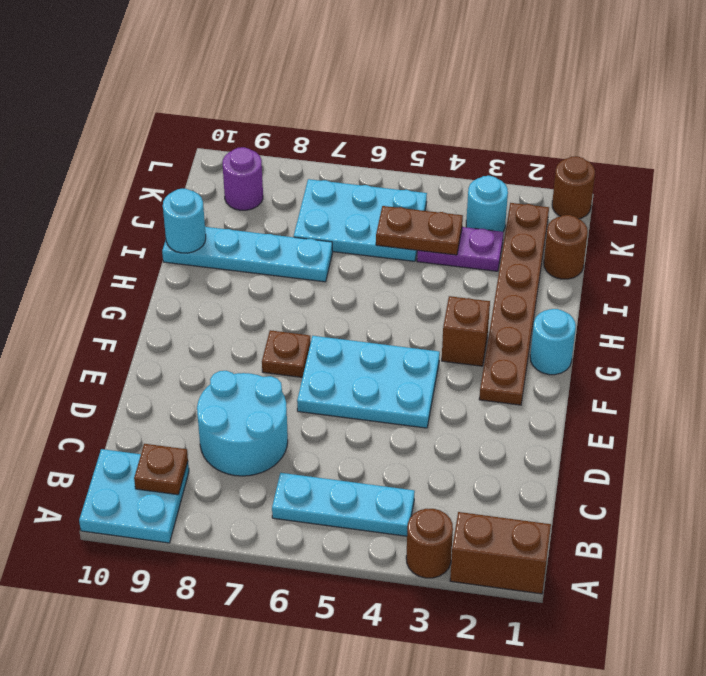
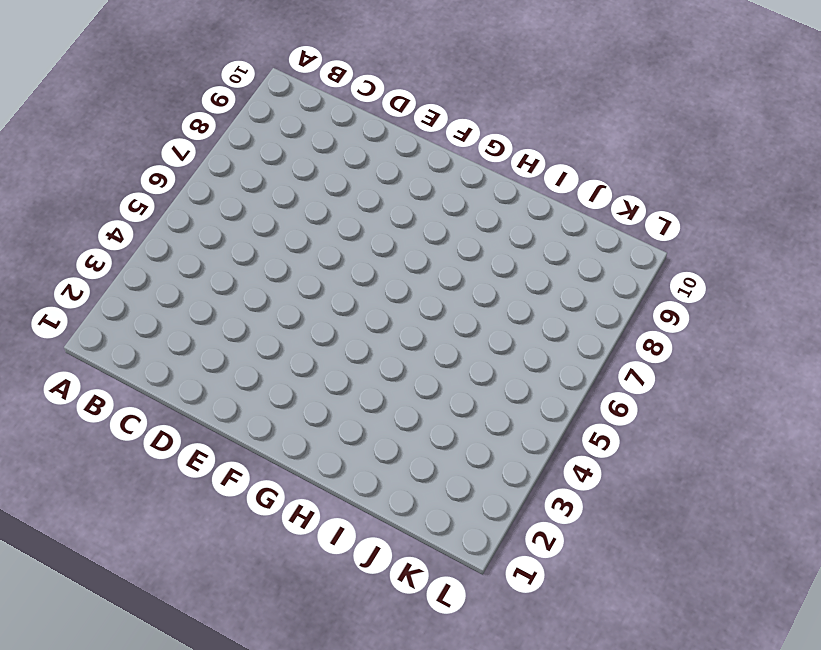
none -> brown brick A1:A2 level 1
none -> brown round brick A3 level 1
none -> cyan plate A9:B10 level 1

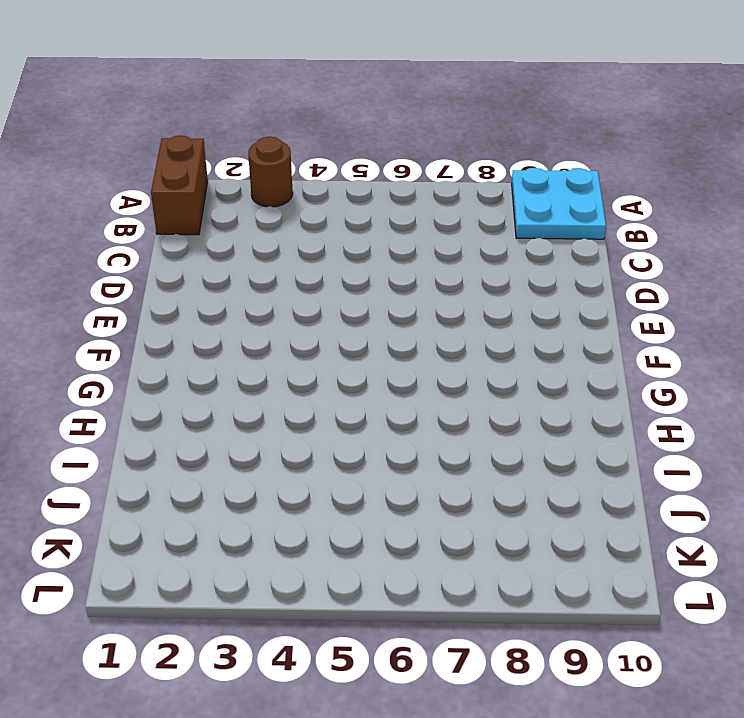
brown brick A1:B1 level 1 -> brown brick A1:A2 level 1
none -> cyan plate B4:B6 level 1
none -> cyan round brick C7:D8 level 1
none -> cyan plate E4:F6 level 1

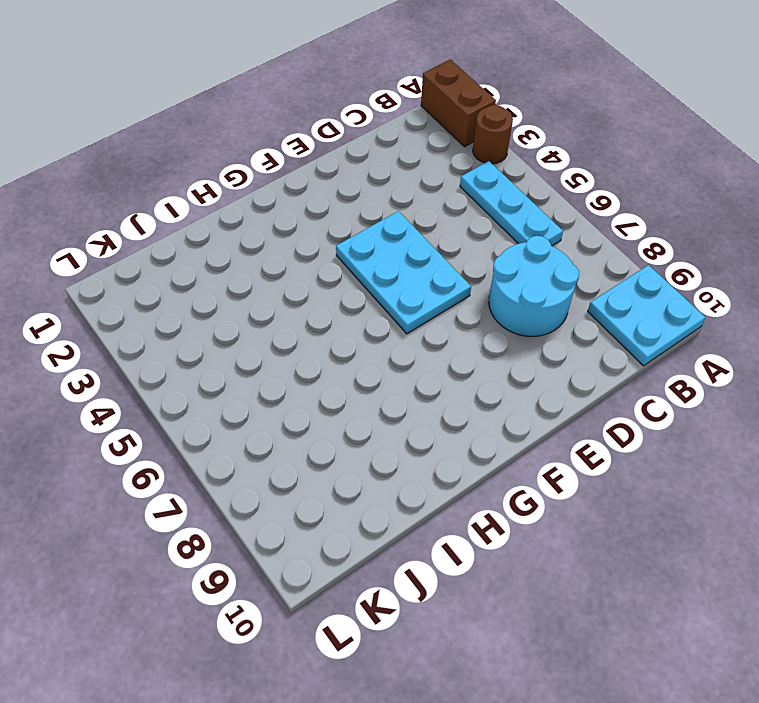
none -> brown plate F2:K2 level 1
none -> brown plate F7 level 1
none -> cyan round brick G1 level 1

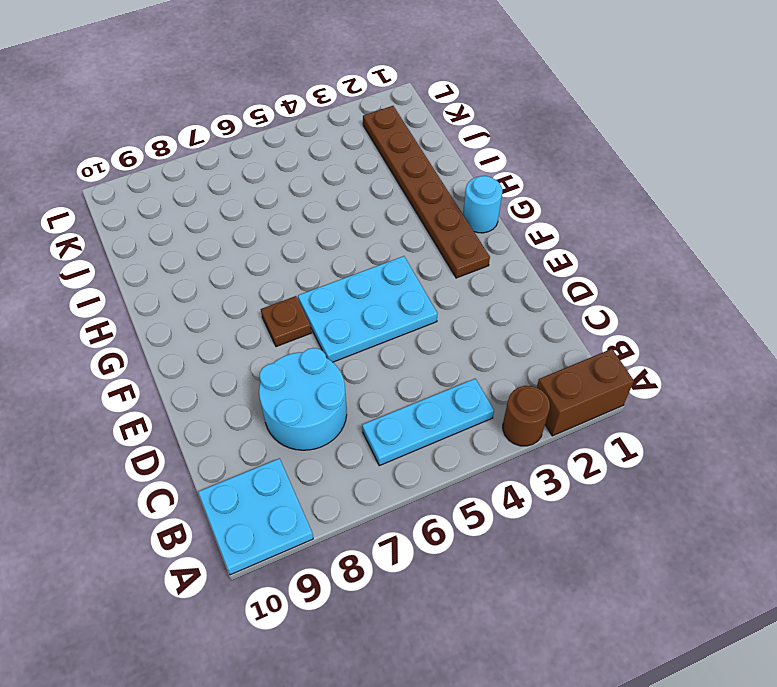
none -> brown brick G3 level 1
none -> cyan plate I7:I10 level 1
none -> brown round brick J1 level 1

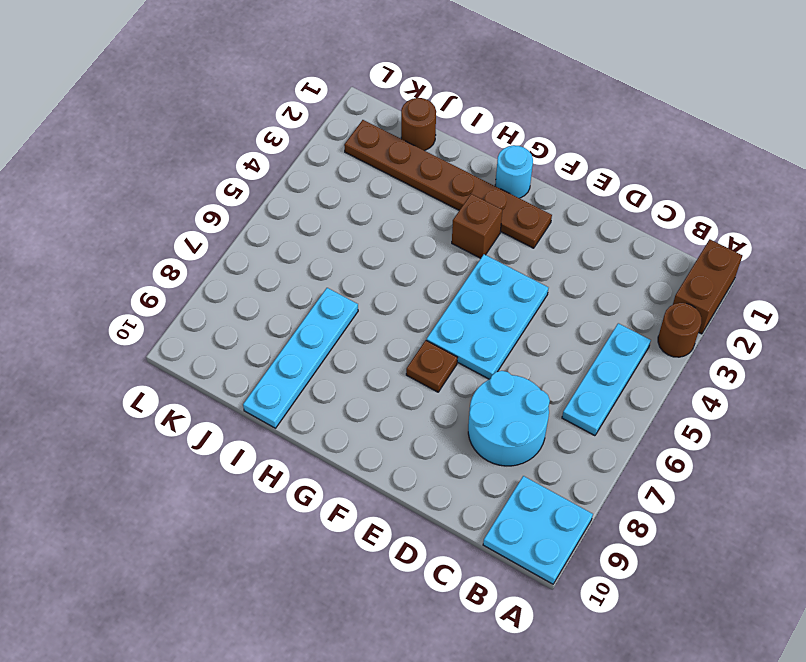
none -> purple plate J3:J4 level 1
none -> cyan plate J5:K7 level 1
none -> cyan round brick K3 level 1

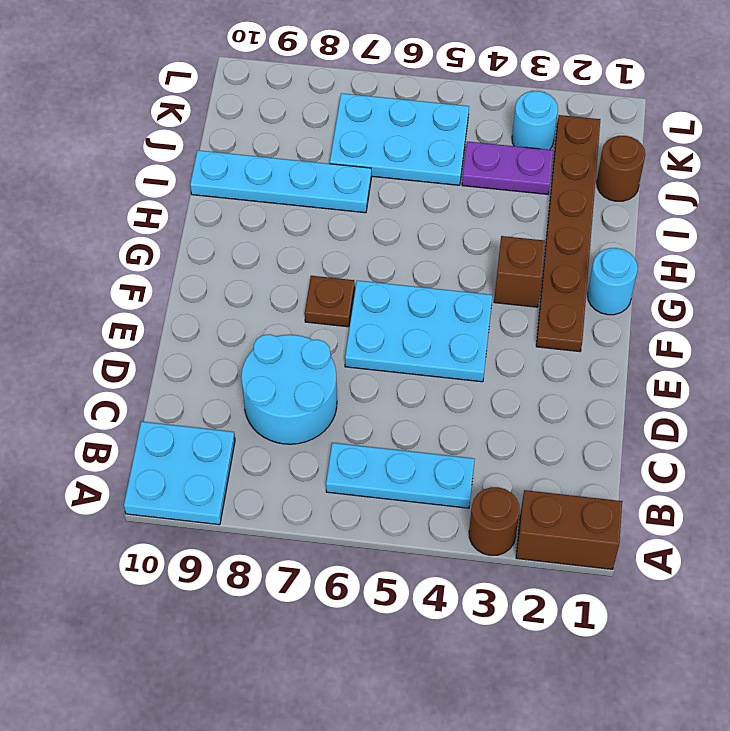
none -> purple round brick K9 level 1
none -> brown round brick L1 level 1
none -> brown plate B9 level 2

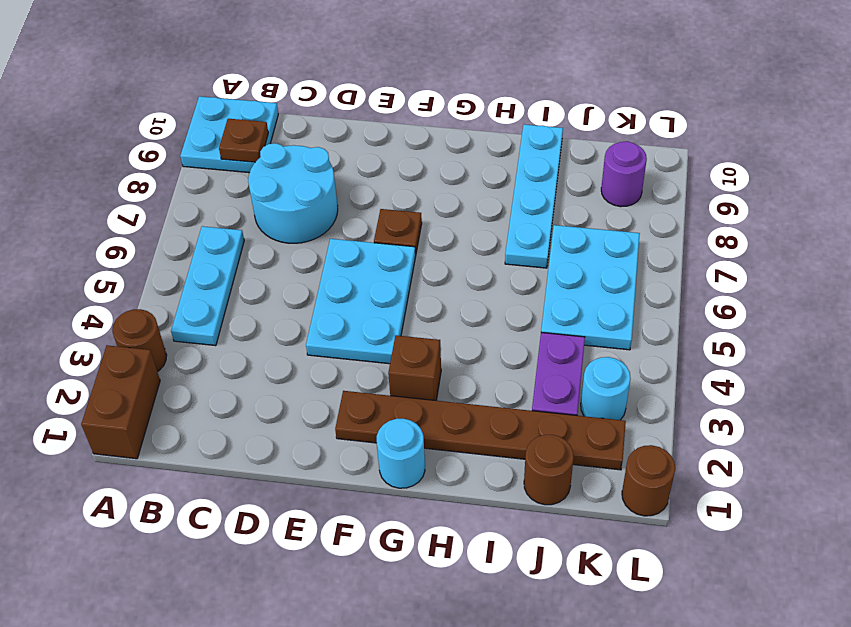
none -> cyan round brick I10 level 2
none -> brown plate J4:J5 level 2

